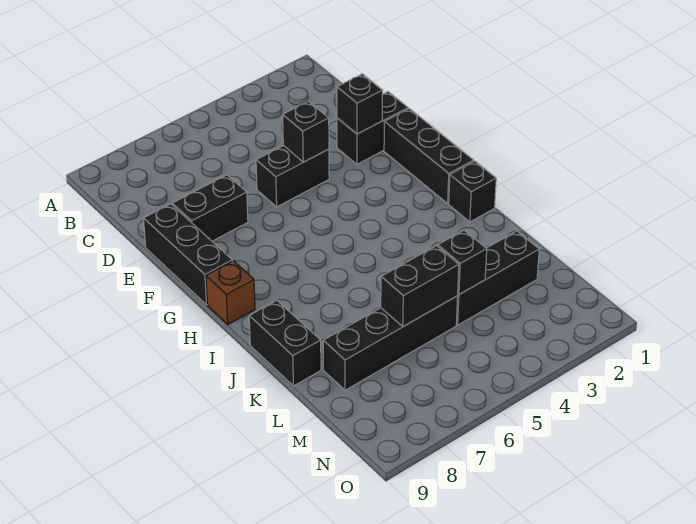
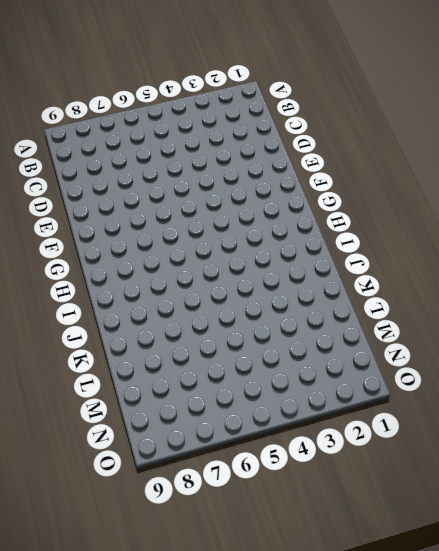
none -> black brick E1:E2 level 1
none -> black brick E4:E5 level 1
none -> black brick E7:E8 level 1

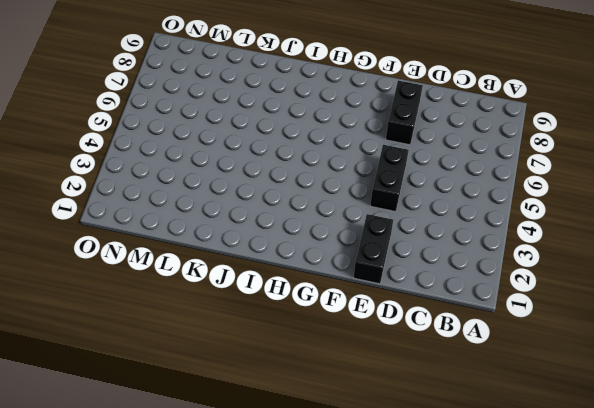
none -> black brick E9:G9 level 1
none -> black brick F1:H1 level 1
none -> brown brick H9 level 1

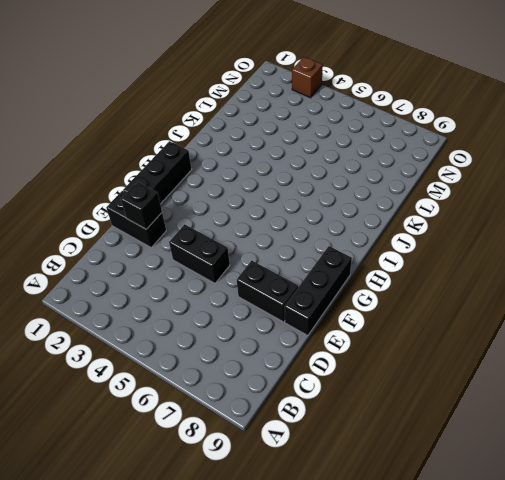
brown brick O3 level 1 -> brown brick H9 level 1
none -> black brick I1 level 1
none -> black brick J9:K9 level 1
none -> black brick L2:L4 level 1

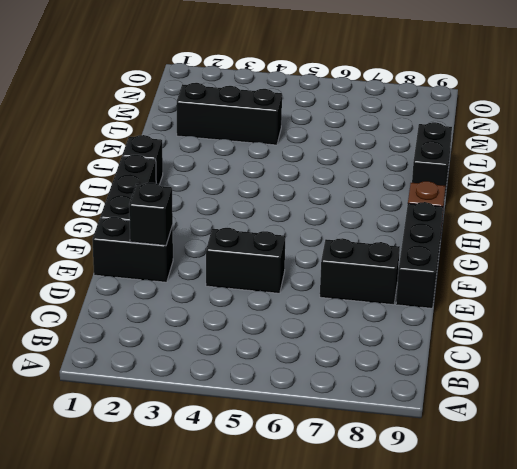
none -> black brick L5:L8 level 1
none -> black brick E4 level 2
none -> black brick L4 level 2

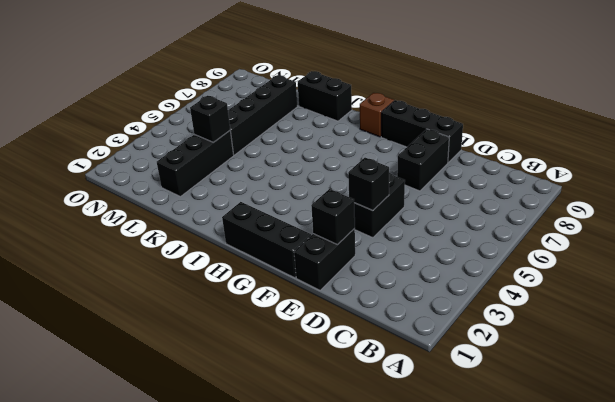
none -> black brick I1 level 1
none -> black brick L5:L6 level 2

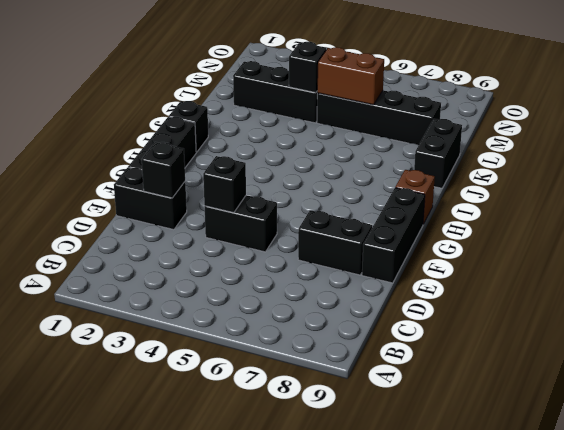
brown brick L5:L6 level 2 -> black brick L5:L6 level 2

